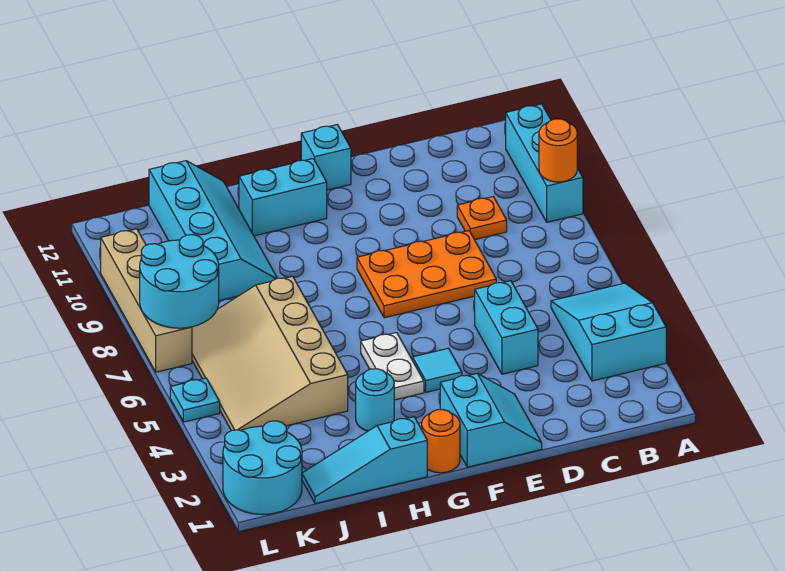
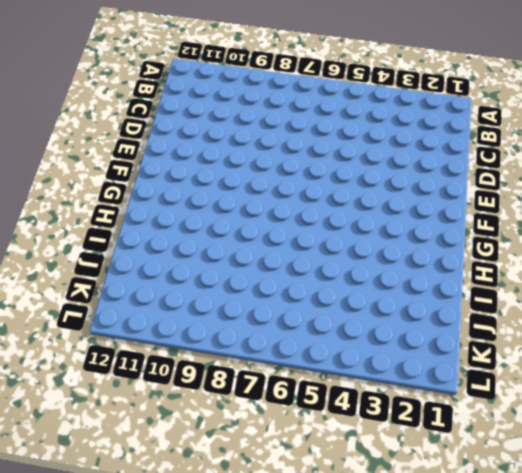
none -> cyan slope A3:B5 level 1 top 3
none -> cyan brick A9:A11 level 1
none -> orange plate C9 level 1

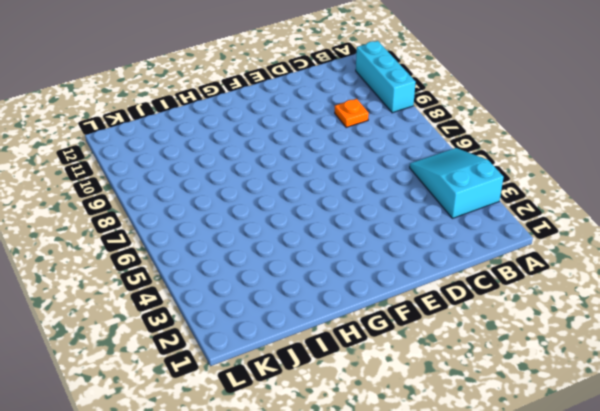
none -> cyan brick D4:D5 level 1
none -> orange plate D7:F8 level 1
none -> cyan slope E1:F2 level 1 top F

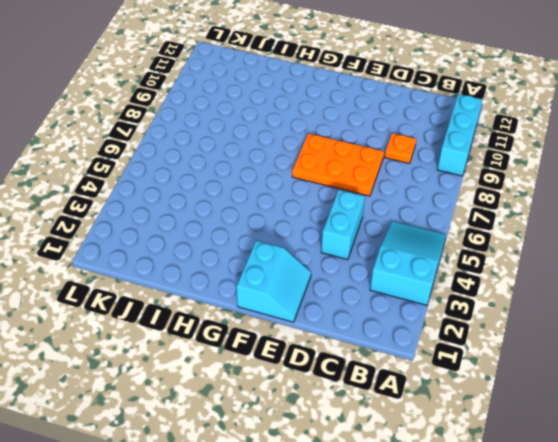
none -> cyan tile F4 level 1
none -> cyan brick F12 level 1
none -> orange round brick G1 level 1

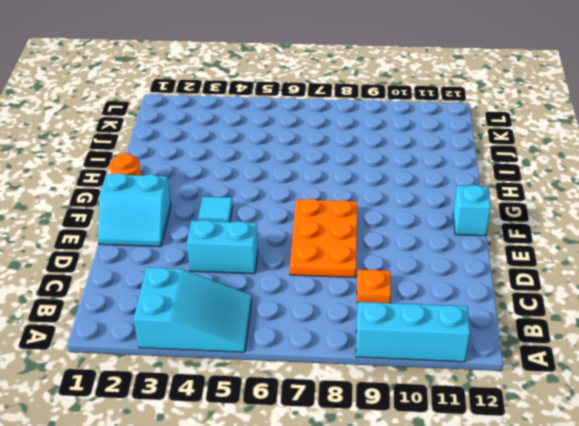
none -> white plate G4:G5 level 1
none -> cyan brick G11:H11 level 1
none -> cyan slope H1:J1 level 1 top H

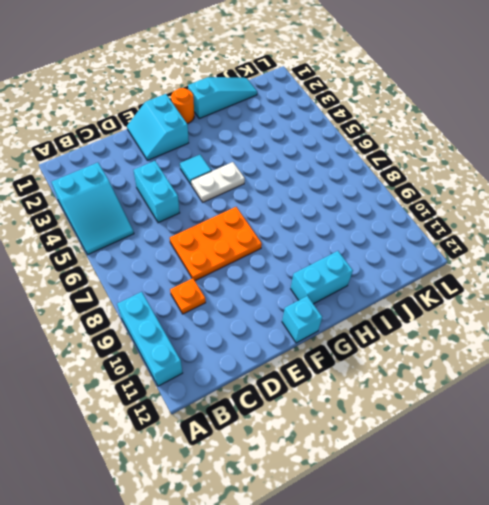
white plate F5:G5 level 1 -> white plate G4:G5 level 1
none -> cyan round brick H3 level 1
none -> tan slope I4:K7 level 1 top I
none -> cyan slope I9:J12 level 1 top J

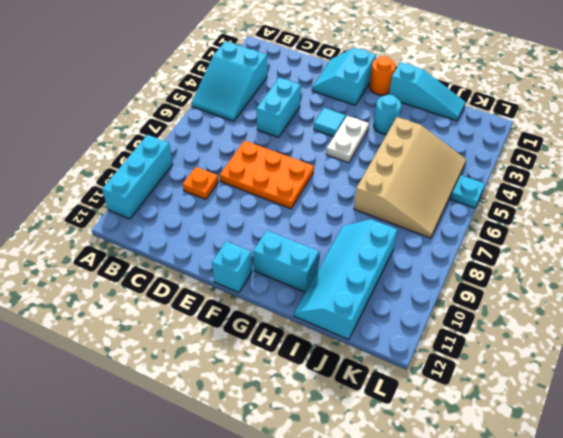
none -> cyan round brick K1:L2 level 1
none -> tan brick L7:L10 level 1
none -> orange round brick A9 level 2

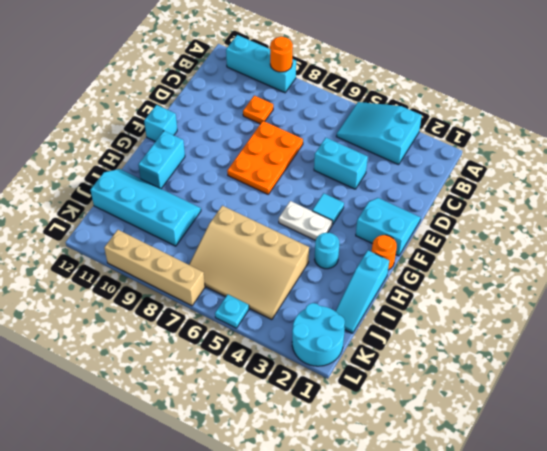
none -> cyan round brick K7:L8 level 2

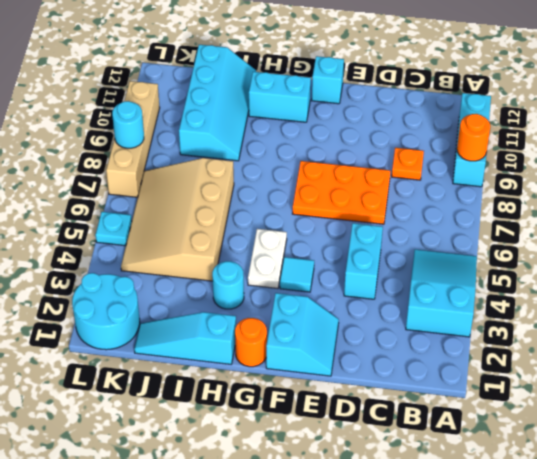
cyan round brick L8 level 2 -> cyan round brick K7:L8 level 2

